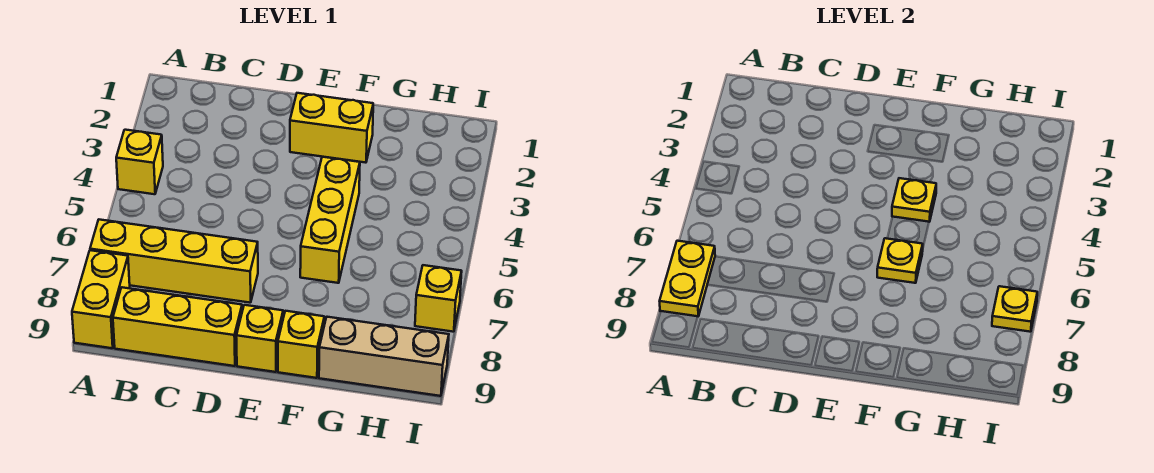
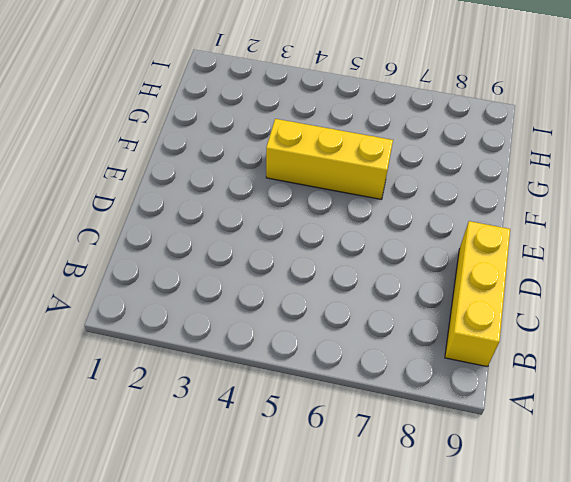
none -> yellow brick A4 level 1
none -> yellow brick A7:D7 level 1
none -> yellow brick A8:A9 level 1

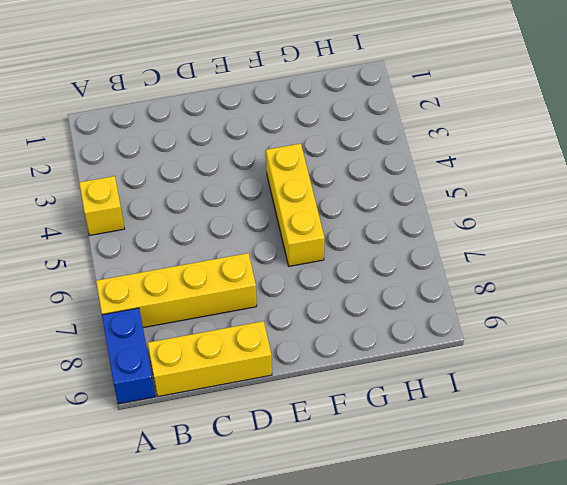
blue brick A8:A9 level 1 -> yellow brick A8:A9 level 1
none -> yellow brick E2:F2 level 1
none -> yellow brick E9 level 1
none -> yellow brick F9 level 1

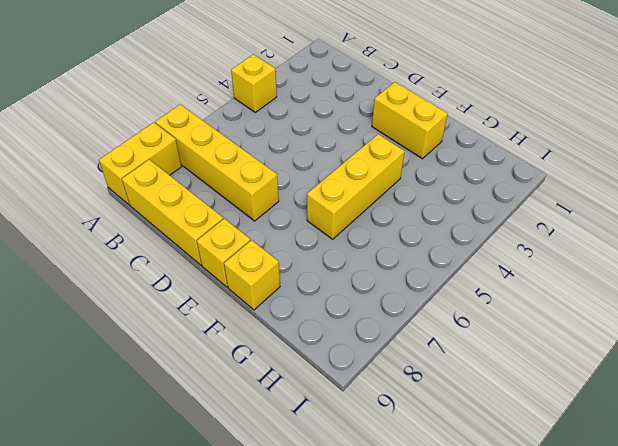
none -> tan brick G9:I9 level 1
none -> yellow brick I7 level 1
none -> yellow plate A7:A8 level 2

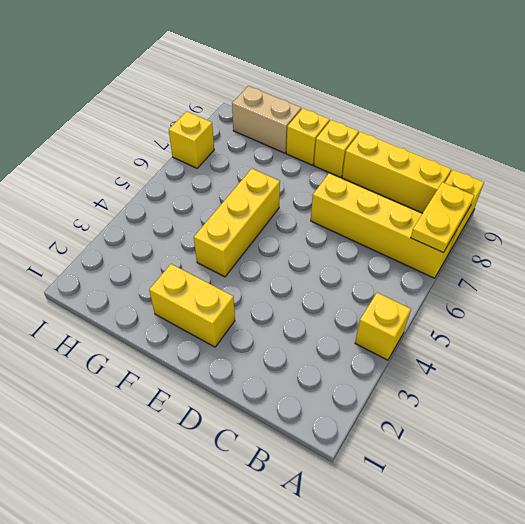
tan brick G9:H9 level 1 -> tan brick G9:I9 level 1
none -> yellow plate F4 level 2
none -> yellow plate F6 level 2
none -> yellow plate I7 level 2

